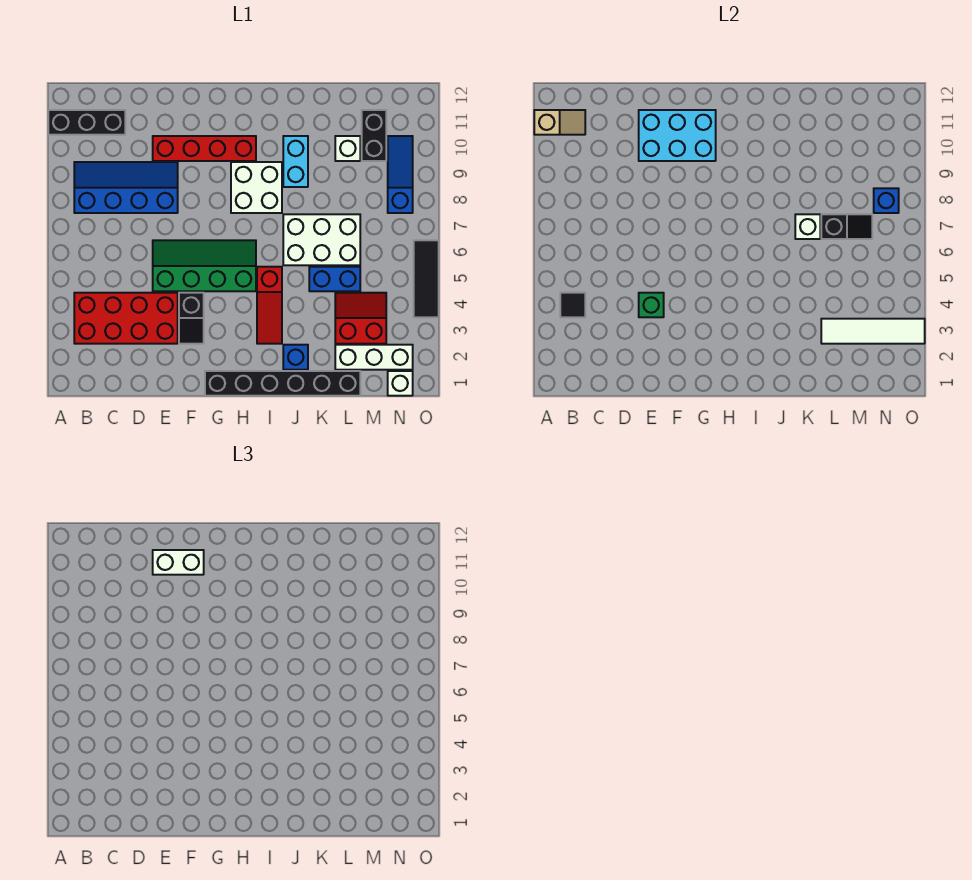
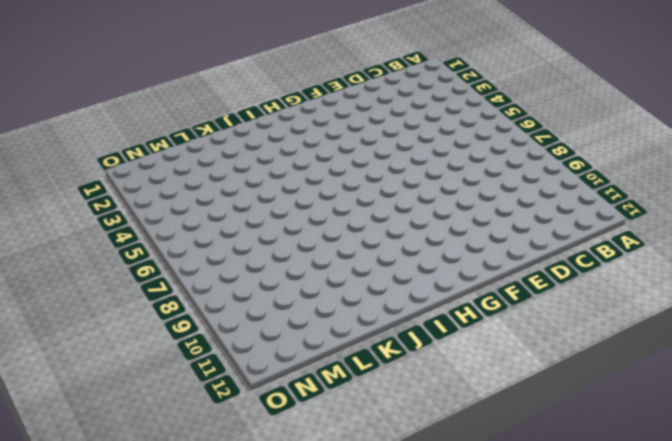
none -> black brick A11:C11 level 1
none -> red brick B3:E4 level 1
none -> blue slope B8:E9 level 1 top 8

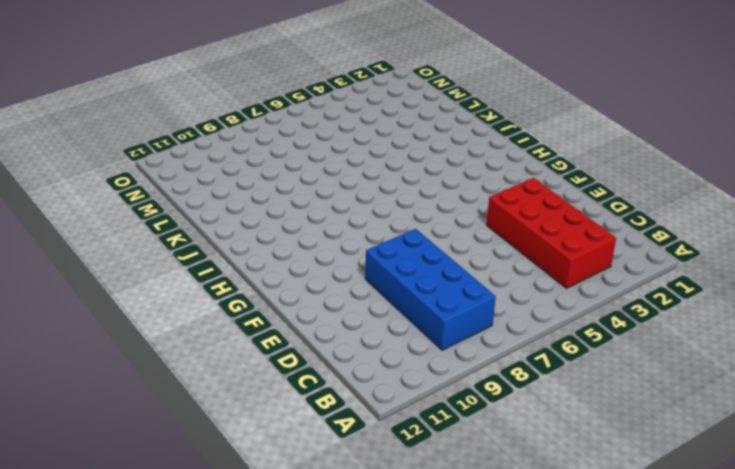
blue brick B8:E9 level 1 -> blue slope B8:E9 level 1 top 8
none -> black brick A11:C11 level 1
none -> green slope E5:H6 level 1 top 5
none -> red brick E10:H10 level 1

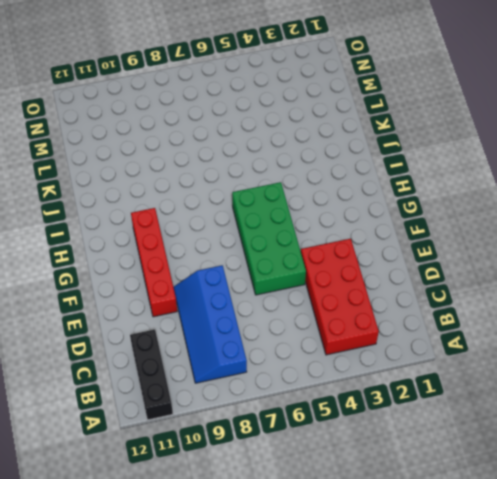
green brick E5:H6 level 1 -> green slope E5:H6 level 1 top 5
none -> black slope F3:F4 level 1 top 4
none -> black brick G1:L1 level 1
none -> white brick H8:I9 level 1

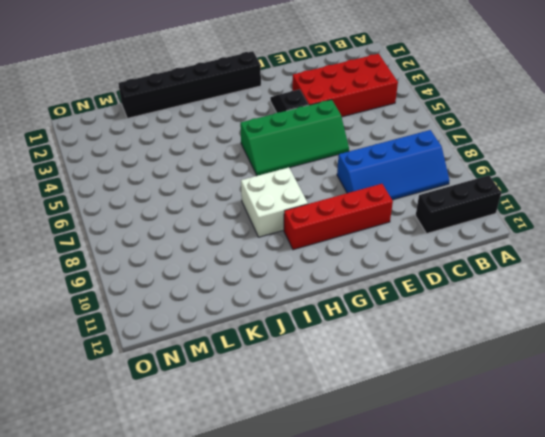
none -> red slope I3:I5 level 1 top 5
none -> blue brick J2 level 1
none -> white brick J6:L7 level 1

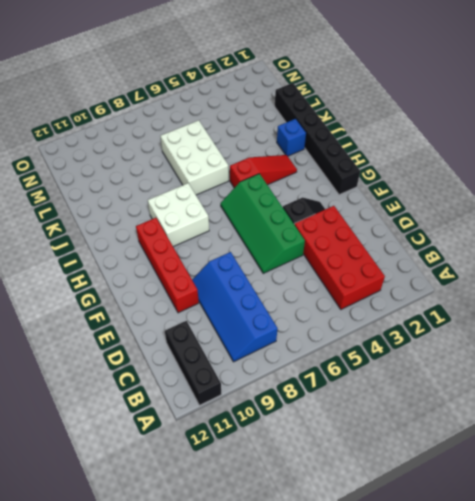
none -> cyan brick J9:J10 level 1
none -> blue brick K5:L5 level 1
none -> white brick L2:N2 level 1

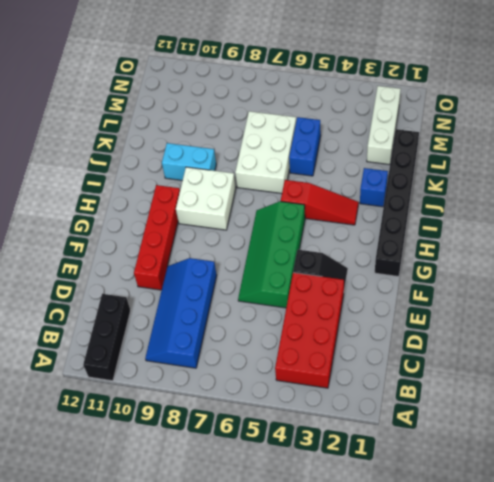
none -> red slope L3:M4 level 1 top 3
none -> white brick L10 level 1
none -> black brick M10:M11 level 1

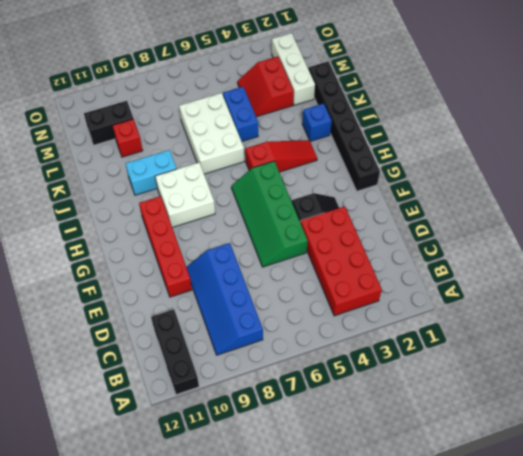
red brick L10 level 1 -> white brick L10 level 1
none -> white brick N1 level 1
none -> blue slope N8:N10 level 1 top 8
none -> black tile O4:O6 level 1

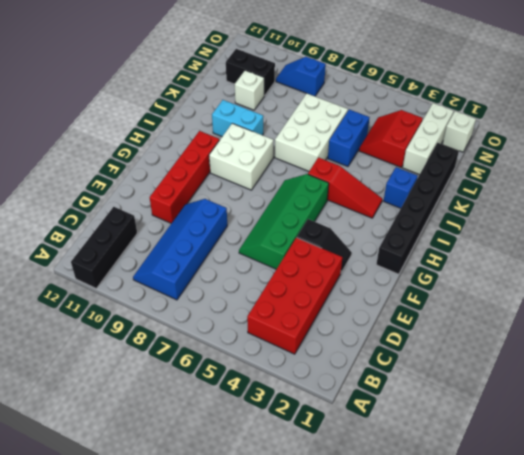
blue slope N8:N9 level 1 top 8 -> blue slope N8:N10 level 1 top 8
none -> black tile O4:O6 level 1
none -> tan slope A11:B11 level 2 top A
none -> black tile B4 level 2

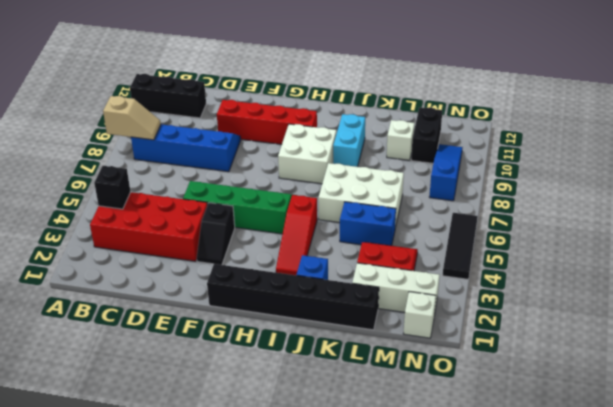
tan slope A8:B8 level 2 top A -> tan slope A11:B11 level 2 top A
black brick B4 level 2 -> black tile B4 level 2
none -> green brick E4 level 2
none -> cyan brick E10:G11 level 2
none -> white brick K7 level 2

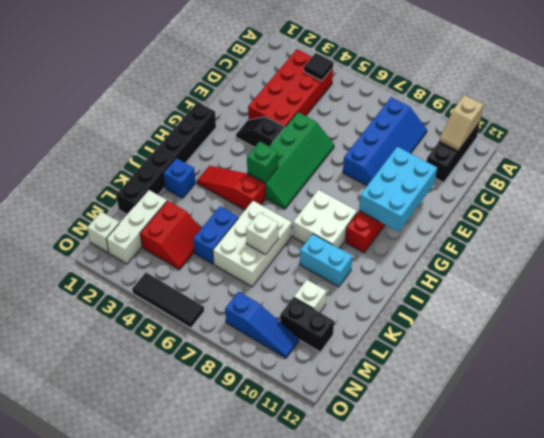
green brick H5 level 2 -> green brick E4 level 2
none -> white tile L3:O3 level 2
none -> black slope L7:M7 level 2 top L
none -> blue brick N8 level 2

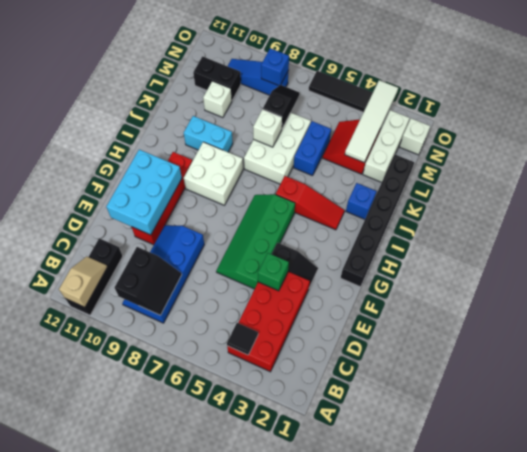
black slope B8:C9 level 2 top 9 -> none
none -> white brick E11:F11 level 3

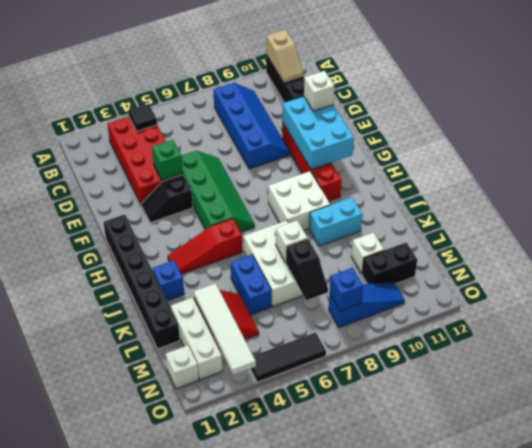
white brick E11 level 3 -> white brick E11:F11 level 3

